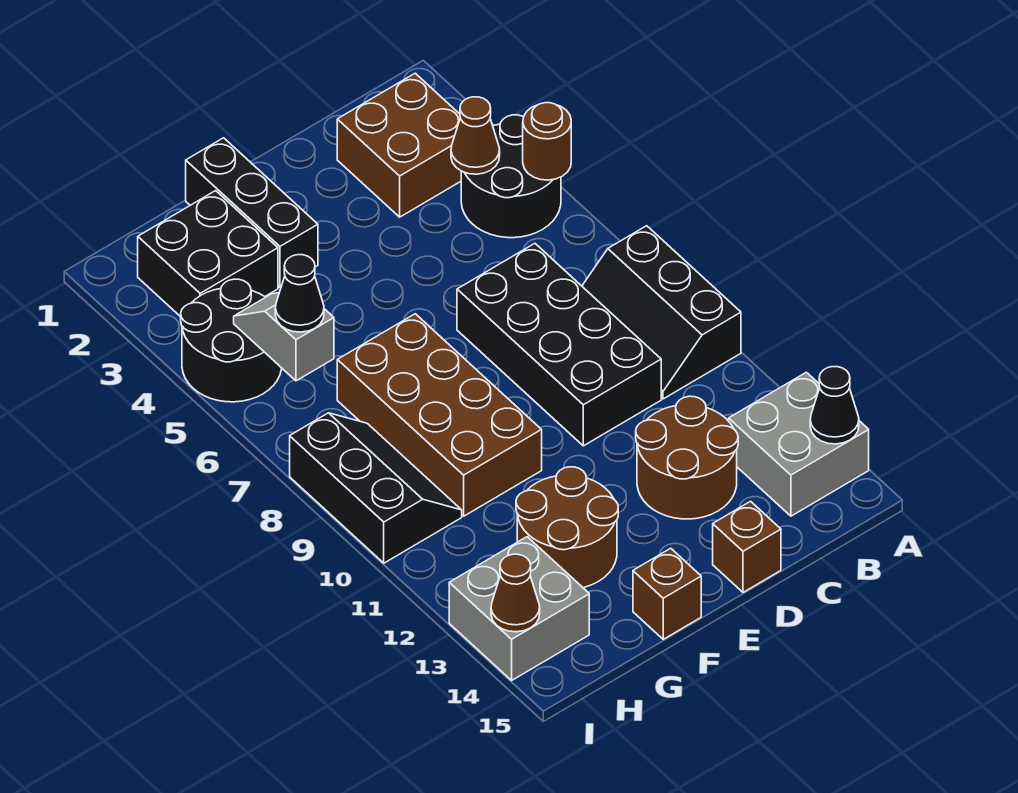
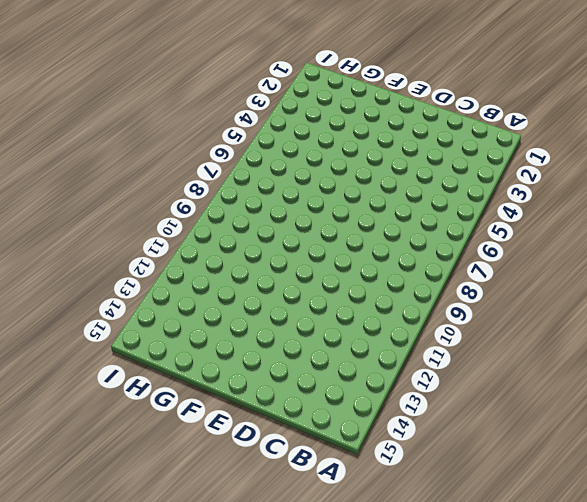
none -> black round brick A4:B5 level 1
none -> black slope A8:B10 level 1 top A
none -> grey brick A13:B14 level 1

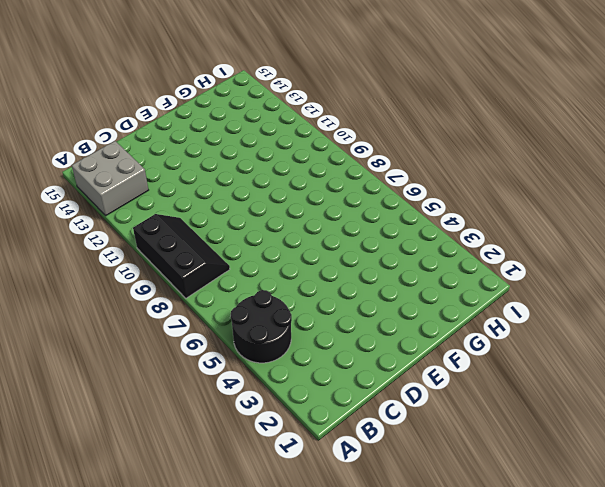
none -> brown brick B2:C3 level 1
none -> black brick C7:D10 level 1
none -> brown round brick C12:D13 level 1

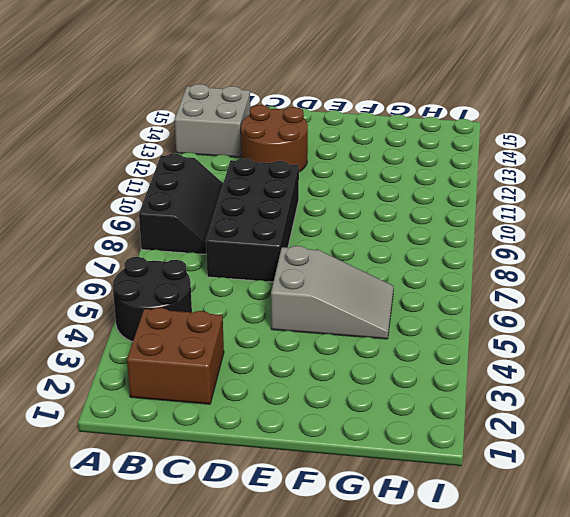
grey slope E5:G6 level 1 top E -> none
none -> brown brick D15 level 1
none -> black brick F1:F3 level 1
none -> brown brick F7:G10 level 1

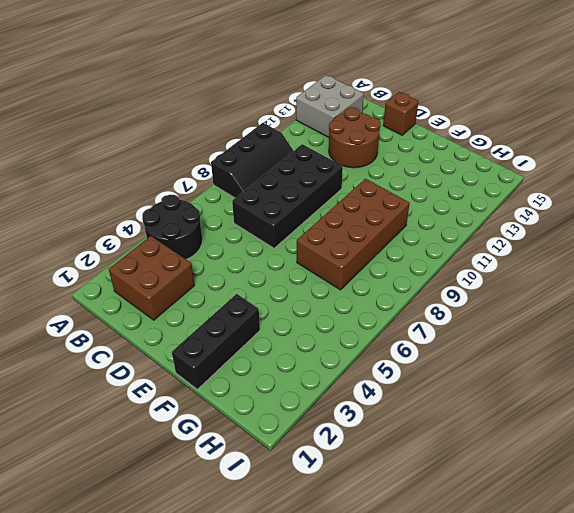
none -> brown round brick F12:G13 level 1
none -> brown brick F15 level 1
none -> black brick G2:H3 level 1

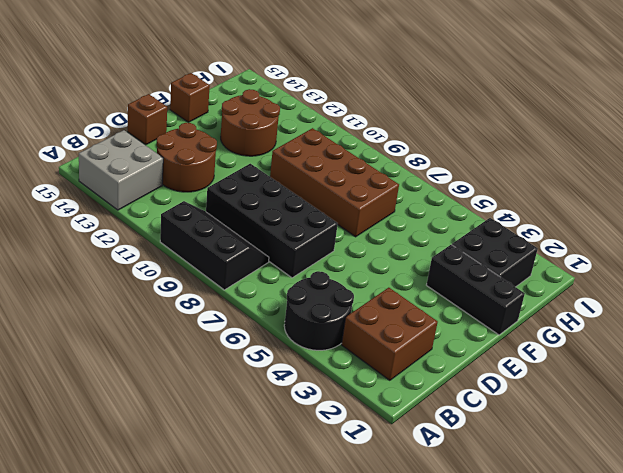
none -> black round brick H4:I5 level 1
none -> black slope H8:I10 level 1 top I
none -> grey brick H13:I14 level 1

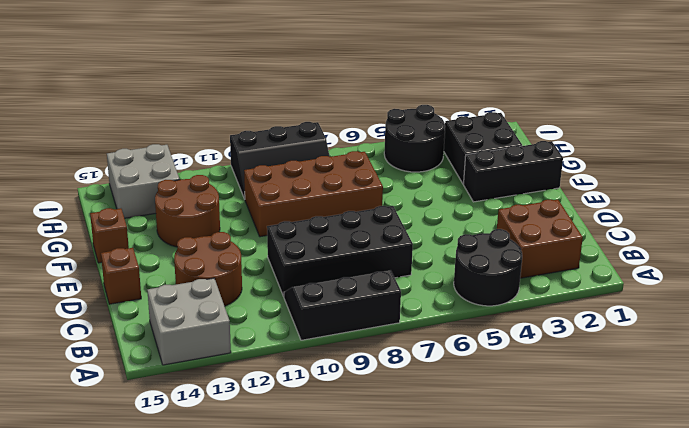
none -> brown round brick A5 level 2
none -> black cone A14 level 2
none -> brown cone B4 level 2

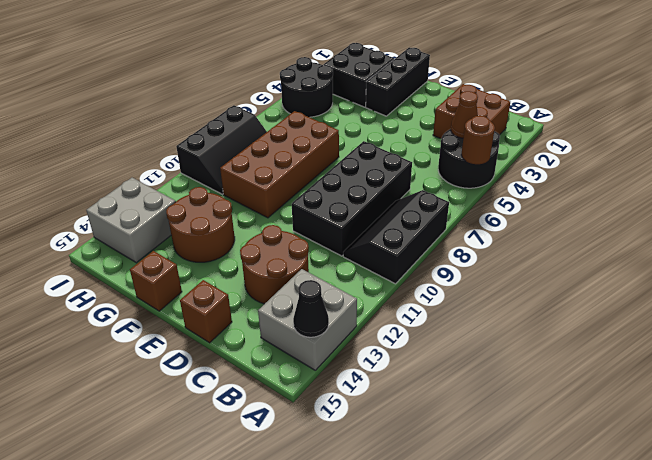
none -> grey slope H5:H6 level 2 top 6
none -> brown cone I14 level 2
none -> black cone H6 level 3

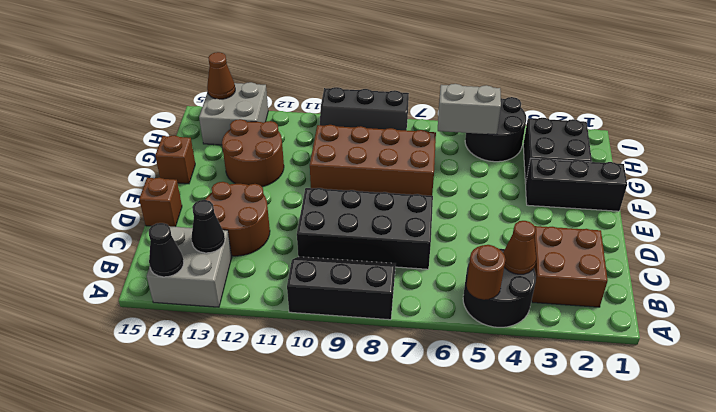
black cone B13 level 2 -> black cone H6 level 3
grey brick H5:H6 level 2 -> grey slope H5:H6 level 2 top 6

